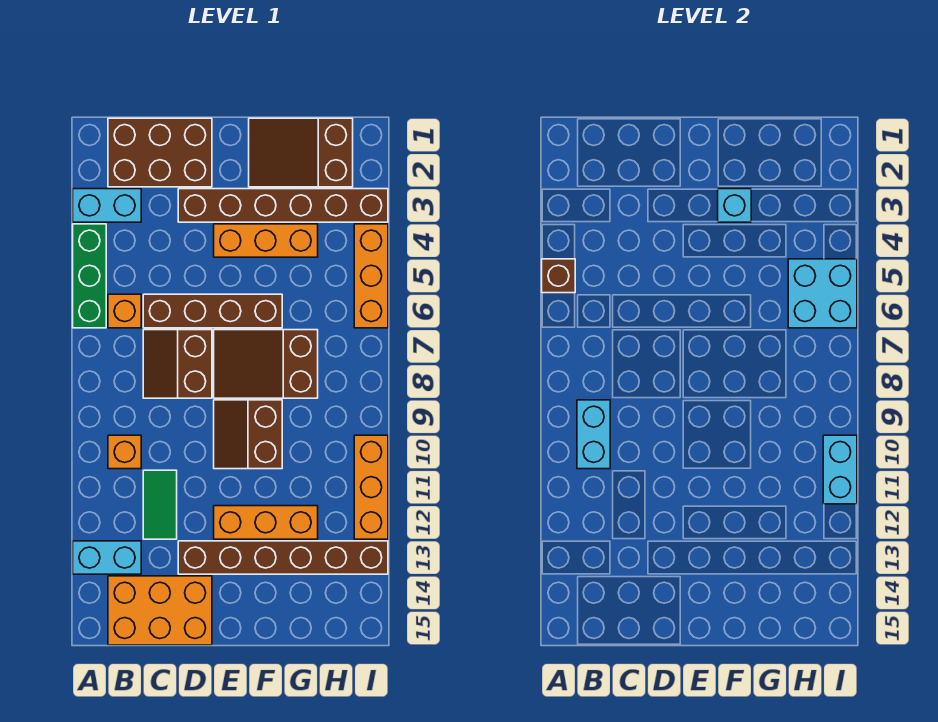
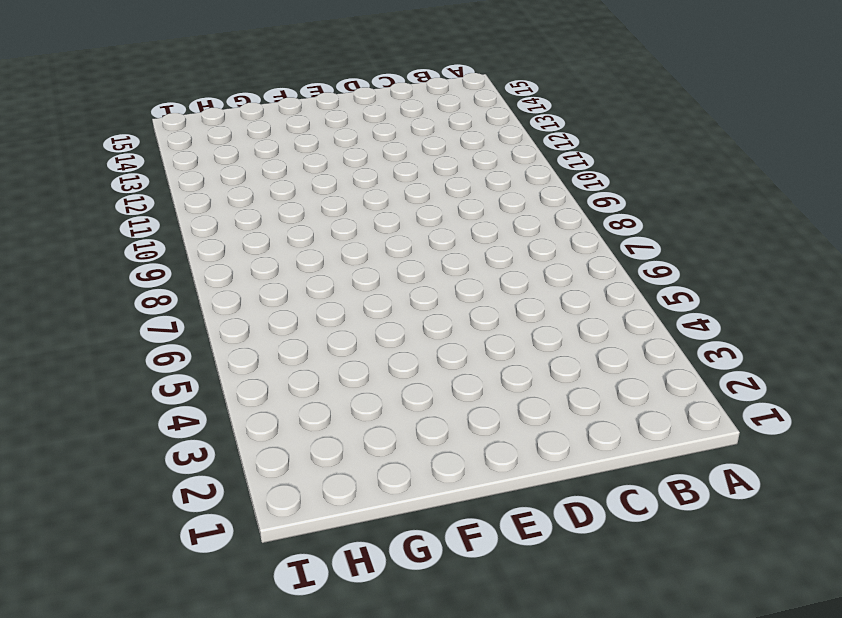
none -> cyan brick A3:B3 level 1
none -> green brick A4:A6 level 1
none -> cyan brick A13:B13 level 1

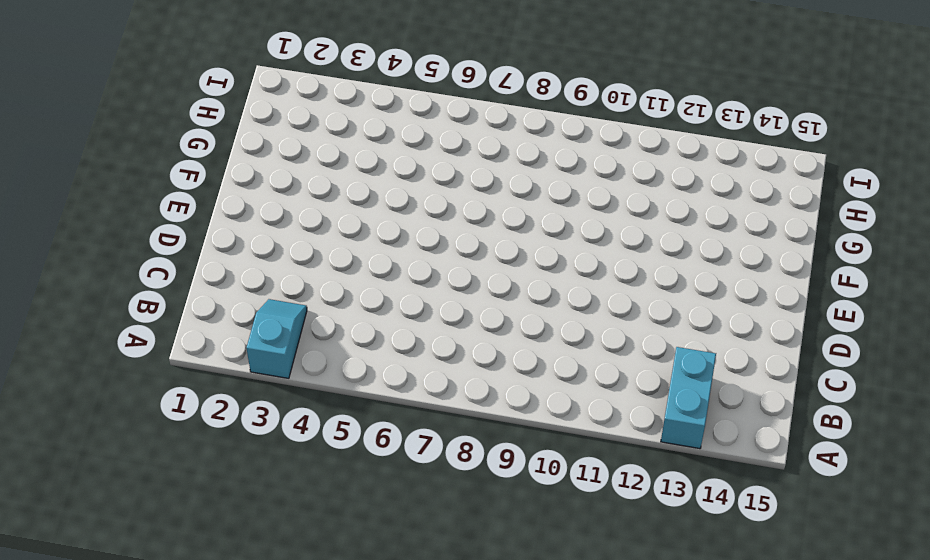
cyan slope A3:B3 level 1 top A -> cyan brick A3:B3 level 1
none -> green brick A4:A6 level 1
none -> brown brick B1:D2 level 1
none -> orange brick B6 level 1

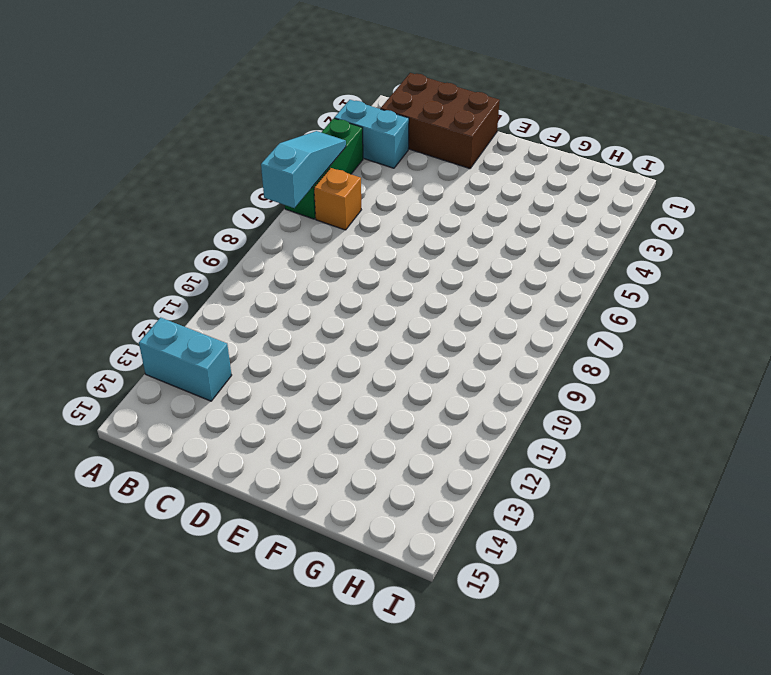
cyan slope A5:A7 level 2 top 7 -> brown brick A5 level 2
none -> orange brick B10 level 1
none -> orange brick B14:D15 level 1
none -> brown brick C6:F6 level 1

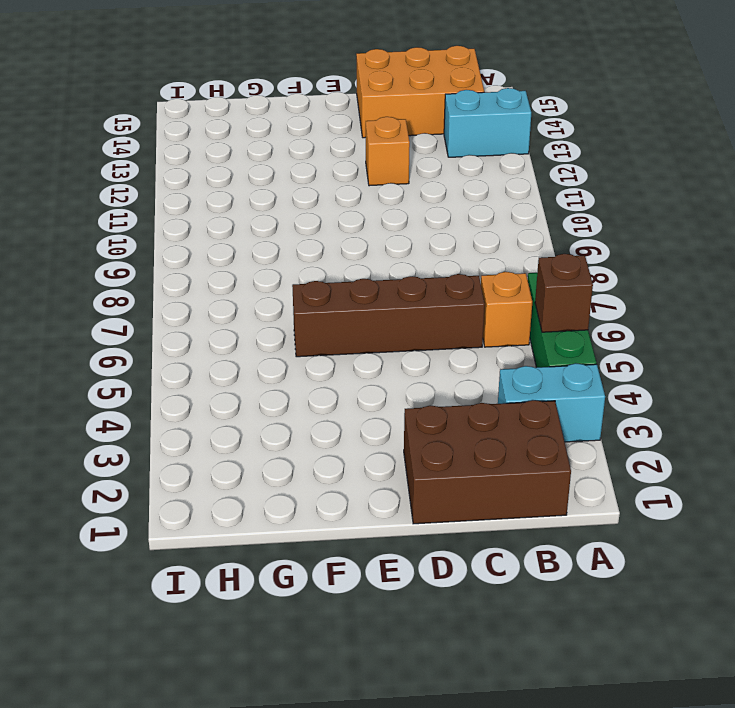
orange brick D12 level 1 -> orange brick B10 level 1
none -> brown slope C7:D8 level 1 top D
none -> green tile C11:C12 level 1
none -> brown brick D3:I3 level 1

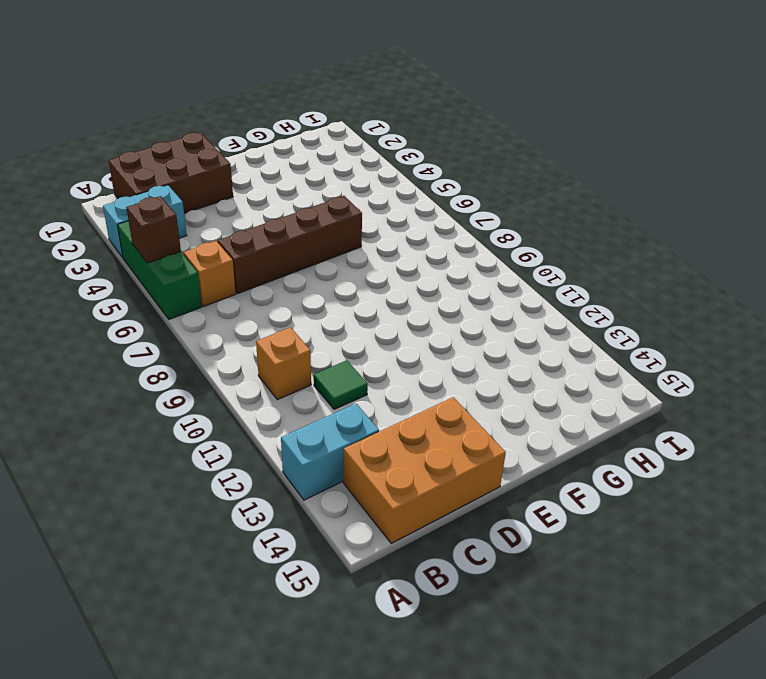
green tile C11 level 1 -> green tile C11:C12 level 1
none -> brown slope C7:D8 level 1 top D
none -> brown brick D3:I3 level 1
none -> brown brick D13:I13 level 1

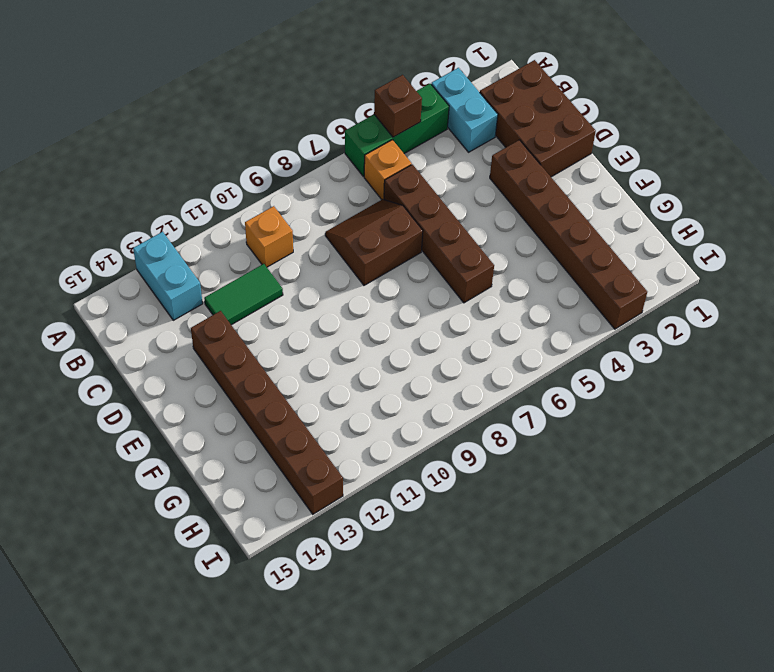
none -> orange brick B14:D15 level 1
none -> orange brick E4:G4 level 1
none -> brown slope E7:G8 level 1 top G

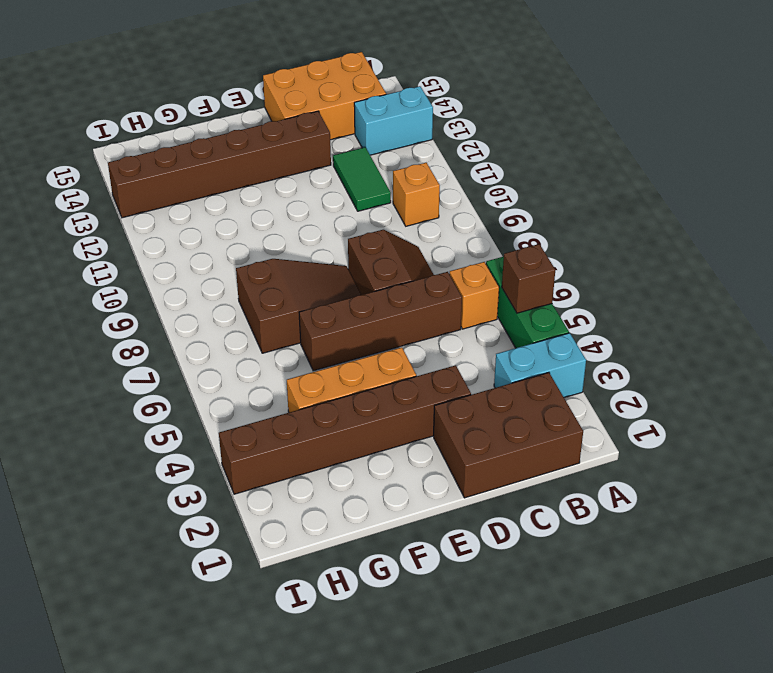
none -> brown slope E9:F10 level 1 top F
none -> orange brick E12:G12 level 1
none -> brown slope F1:H2 level 1 top H

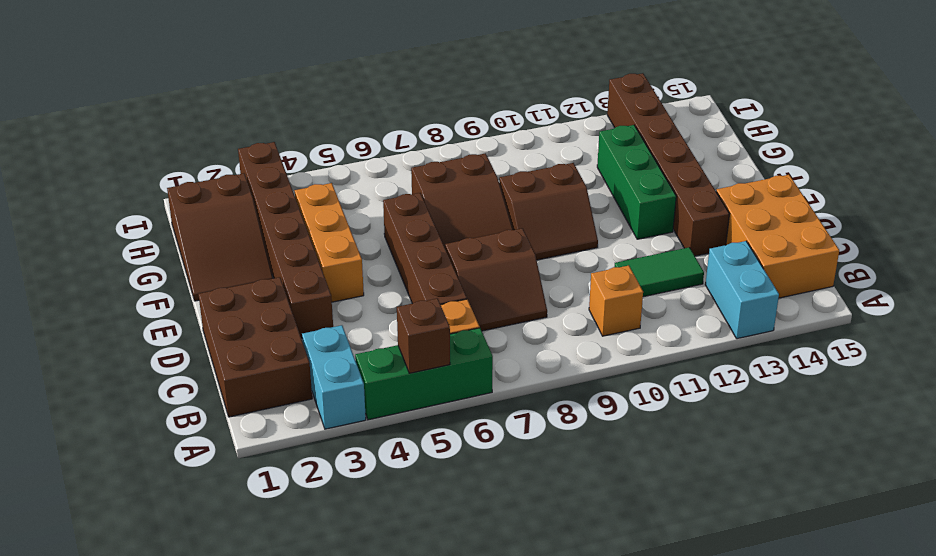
green brick E12:G12 level 1 -> orange brick E12:G12 level 1
none -> orange brick I4:I6 level 1
none -> orange brick I10:I12 level 1
none -> cyan brick B9:B10 level 2

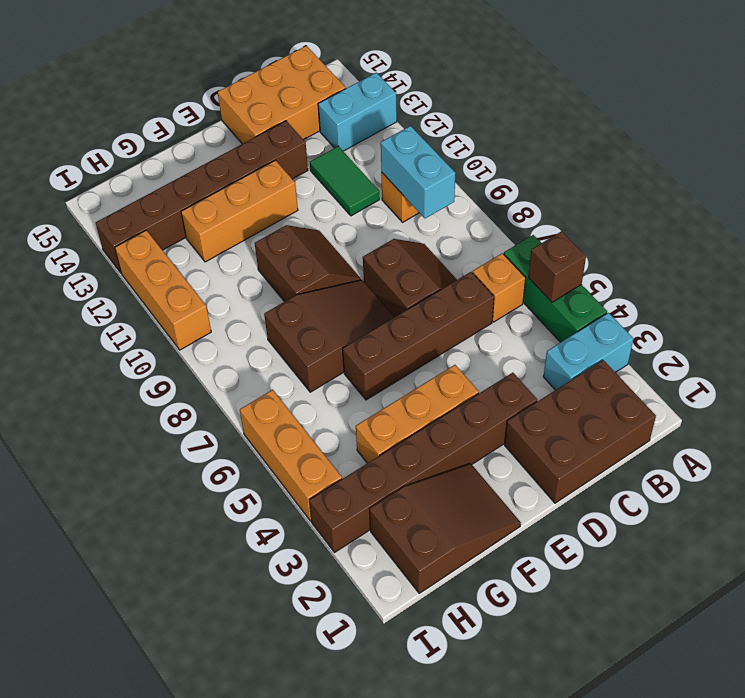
none -> cyan brick F3 level 2
none -> cyan brick H5:I6 level 2
none -> cyan brick I10:I11 level 2

